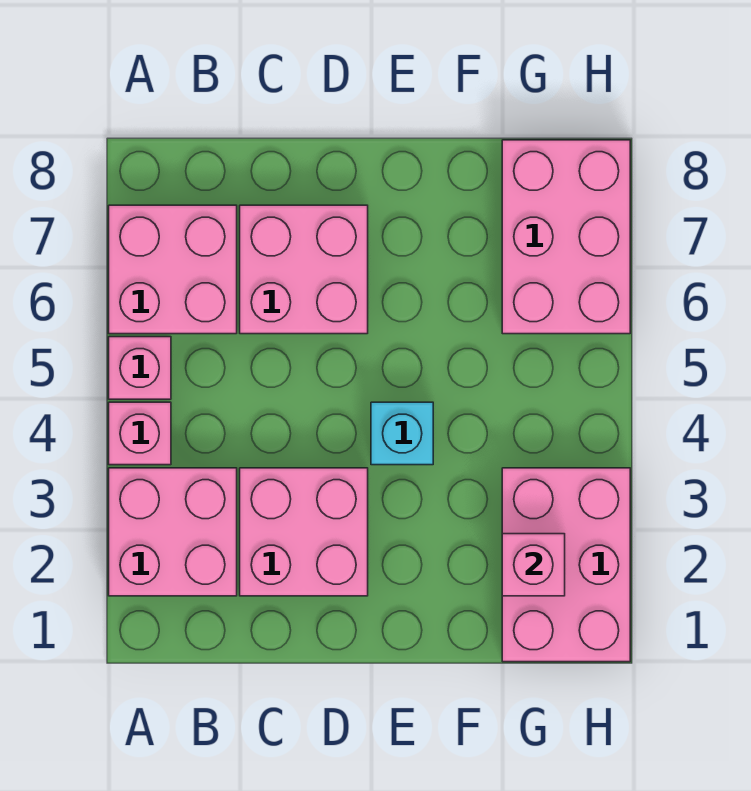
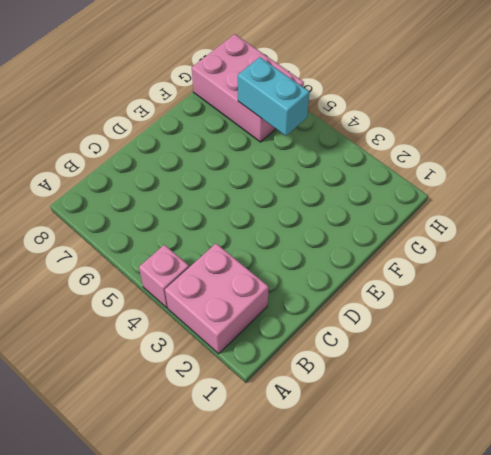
cyan brick G5:G6 level 2 -> none
none -> pink brick A5 level 1
none -> pink brick A6:B7 level 1

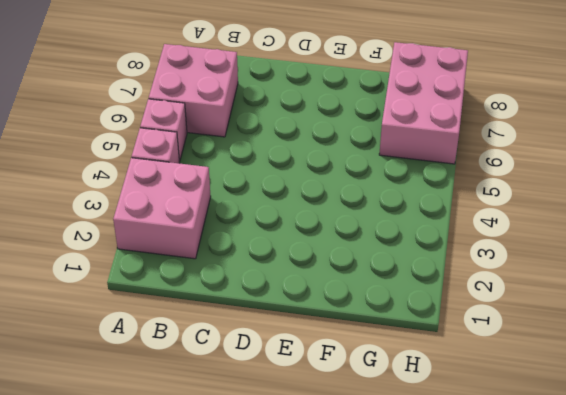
none -> pink brick C2:D3 level 1
none -> pink brick C6:D7 level 1

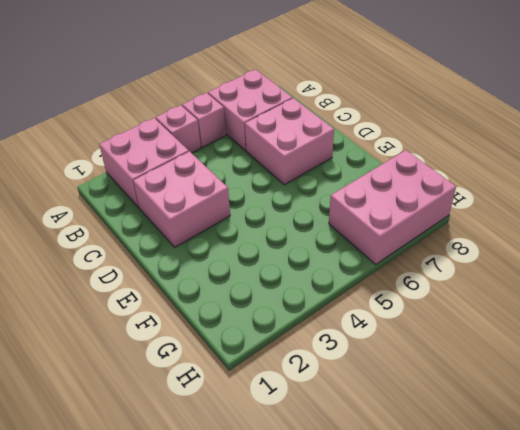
none -> cyan brick E4 level 1
none -> pink brick G1:H3 level 1

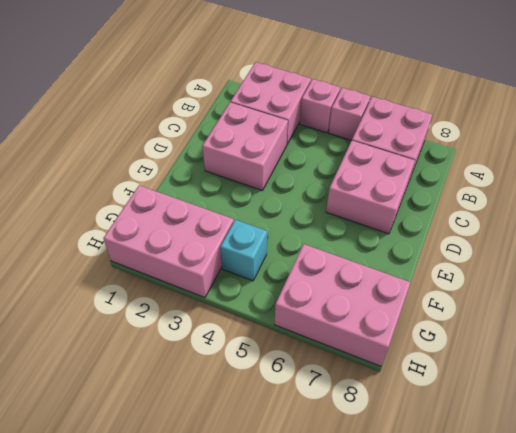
cyan brick G4 level 1 -> cyan brick E4 level 1
none -> pink brick G2 level 2

